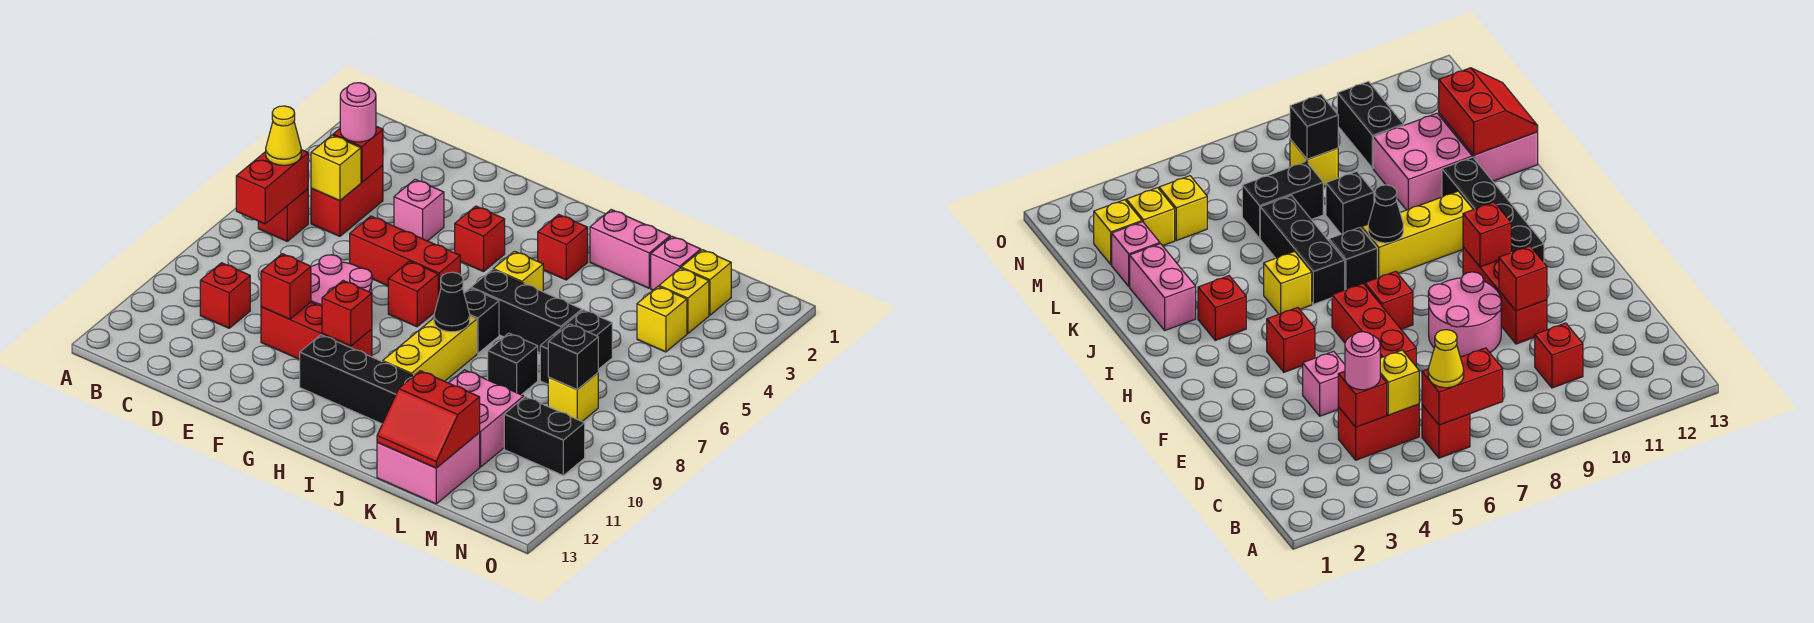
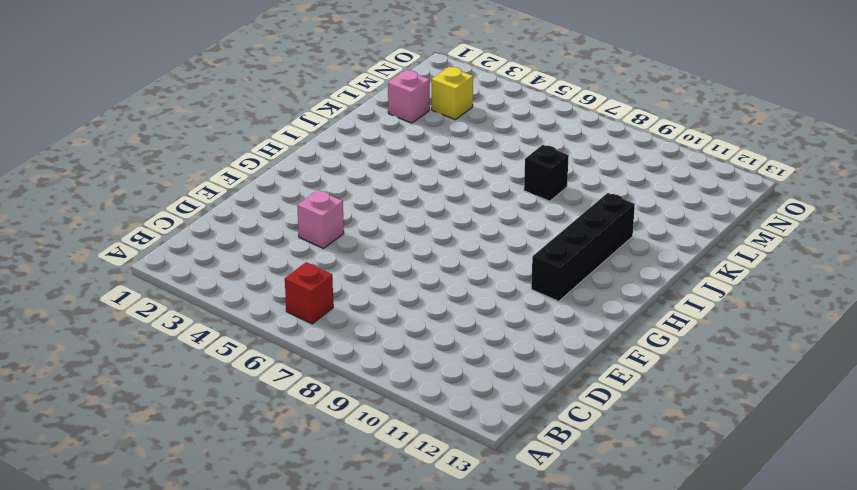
none -> red brick C4:C5 level 1
none -> red brick C10 level 1
none -> red brick E6:G6 level 1
none -> pink round brick E8:F9 level 1

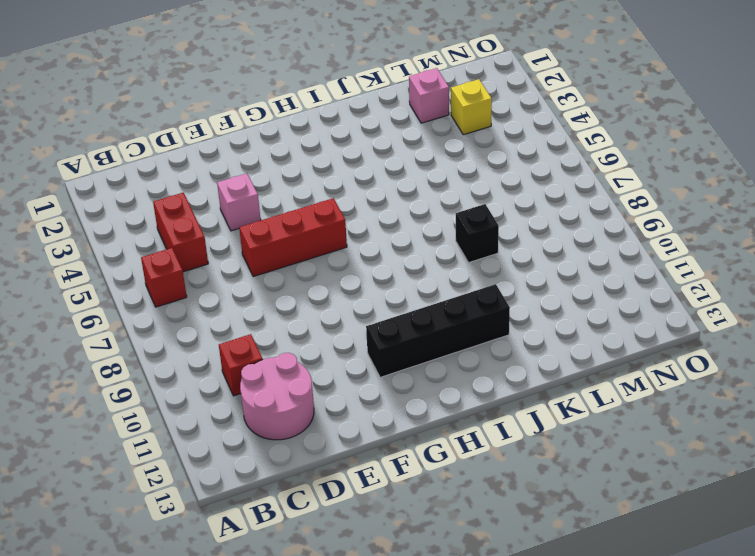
pink round brick C11:D12 level 1 -> pink round brick E8:F9 level 1
none -> red brick E10:G10 level 1
none -> red brick G4 level 1
none -> red brick G7 level 1
none -> red brick I3 level 1

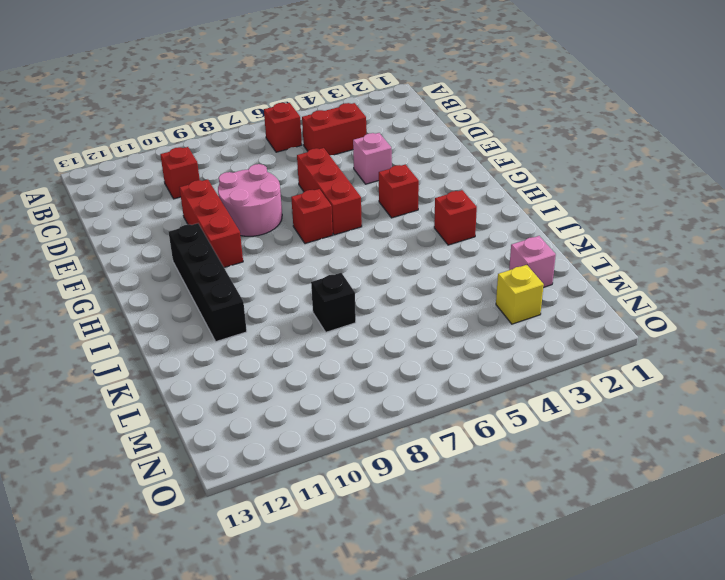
none -> yellow brick I5 level 1
none -> black brick I6:K6 level 1
none -> black brick I7 level 1
none -> yellow brick I8:I10 level 1

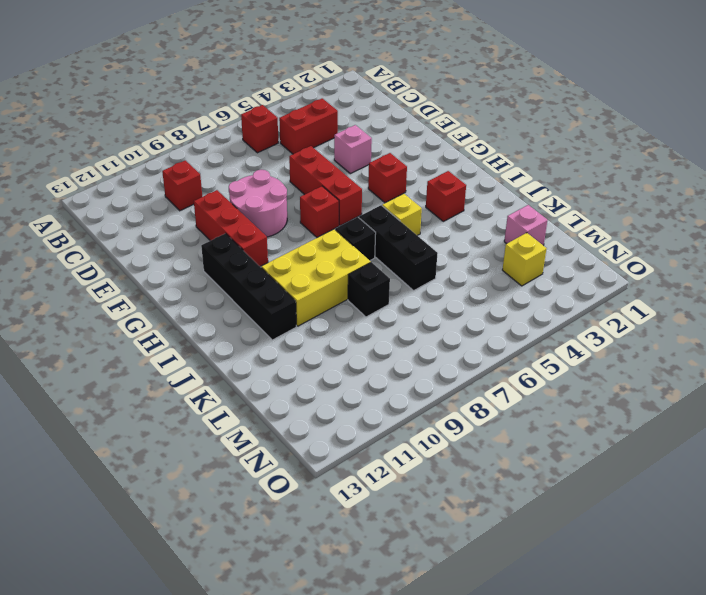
yellow brick I8:J10 level 1 -> yellow brick I8:I10 level 1
none -> pink brick J2:K2 level 1
none -> pink brick K10:L11 level 1
none -> pink brick K12:L13 level 1
none -> black brick L6:L7 level 1

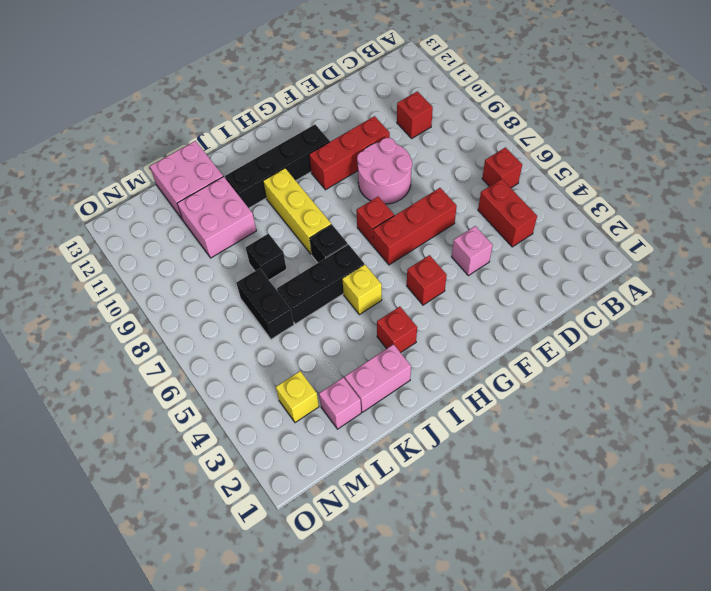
none -> yellow brick M2 level 1
none -> yellow brick M4 level 1
none -> yellow brick M8 level 1
none -> black brick M10:N10 level 1

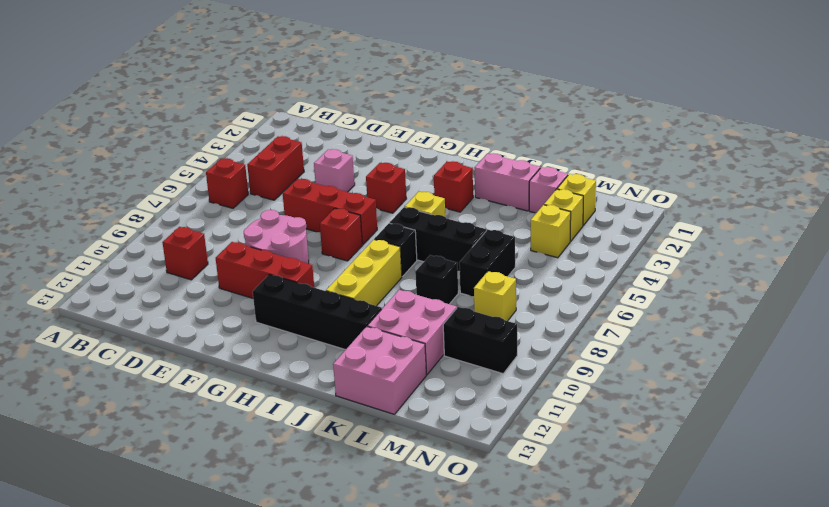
none -> red brick B6:B7 level 2
none -> red brick C4 level 2
none -> yellow brick C5 level 2
none -> red brick E10 level 2

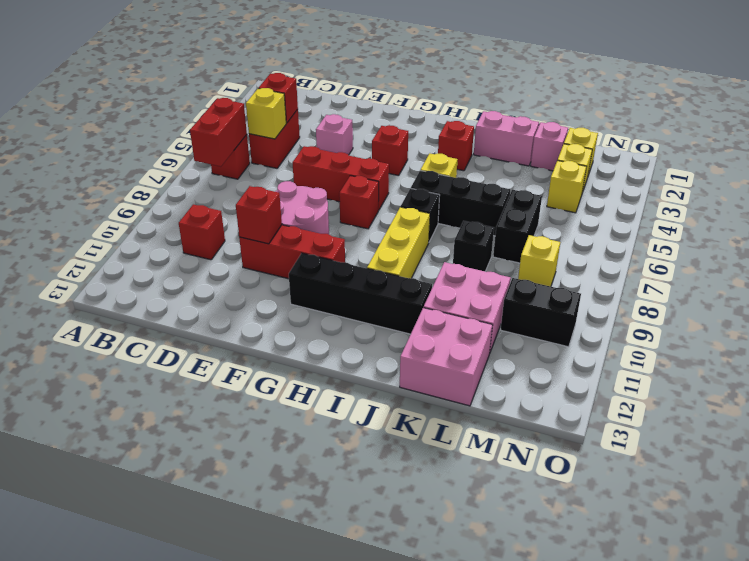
none -> red brick G10 level 2
none -> black cone I8 level 2
none -> red slope K12:L13 level 2 top 12
none -> black brick M8 level 2

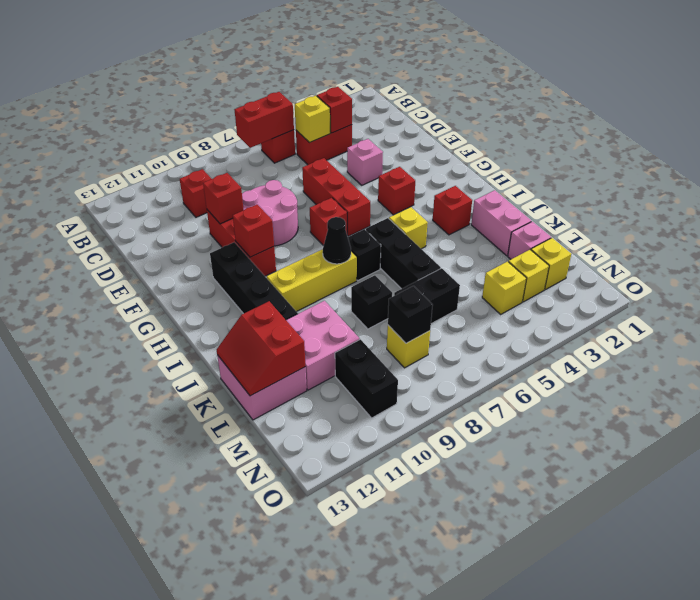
none -> yellow cone B6 level 3
none -> pink round brick C4 level 3

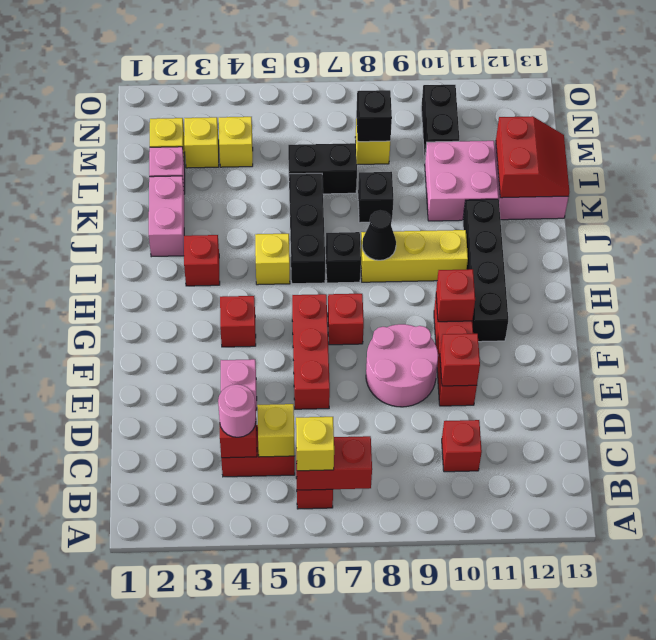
yellow brick B6 level 3 -> yellow cone B6 level 3

